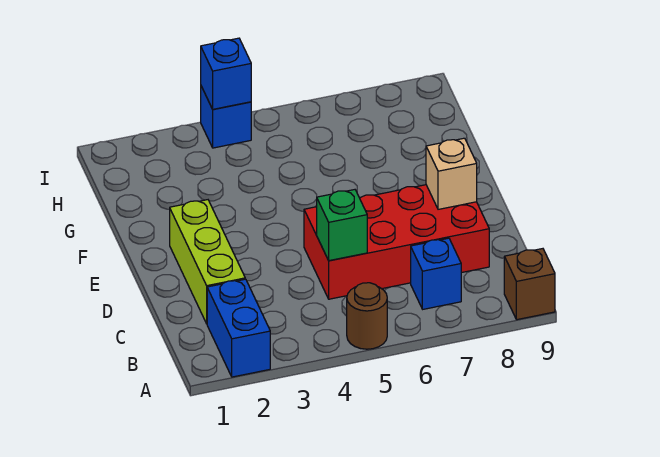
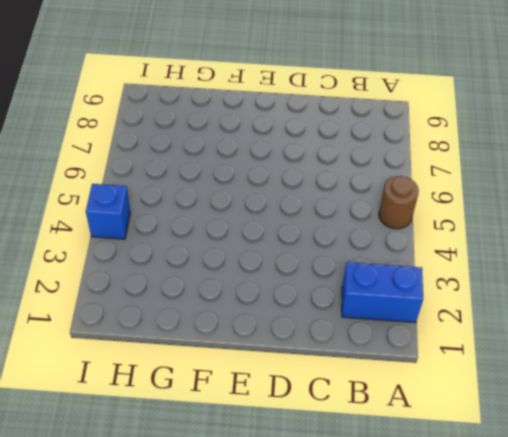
none -> brown brick A9 level 1
none -> blue brick B7 level 1

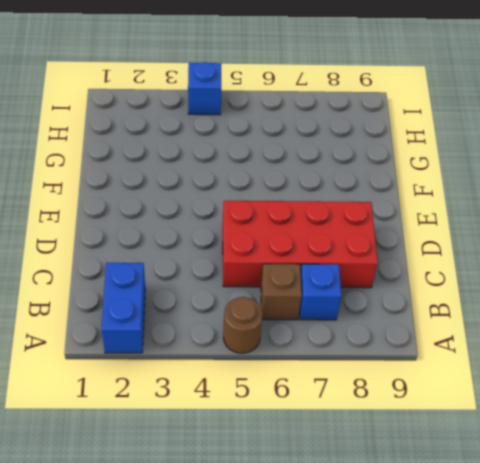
brown brick B6 level 1 -> brown brick A9 level 1
none -> lime brick C2:E2 level 1
none -> green brick C5 level 2

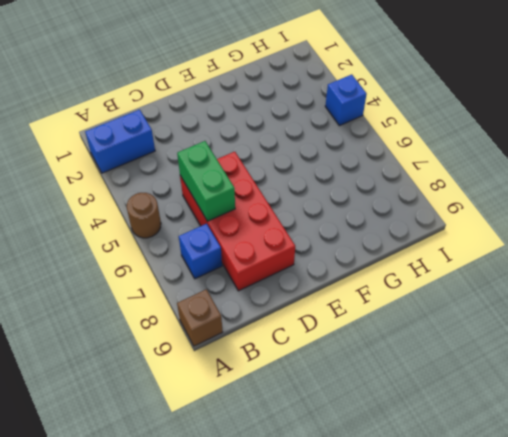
green brick C5:C6 level 2 -> green brick C5 level 2
none -> lime brick C2:E2 level 1
none -> tan brick D8 level 2

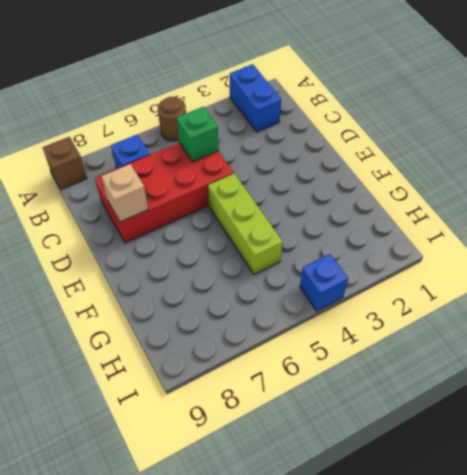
lime brick E5:G5 level 1 -> lime brick C2:E2 level 1
none -> blue brick I4 level 2

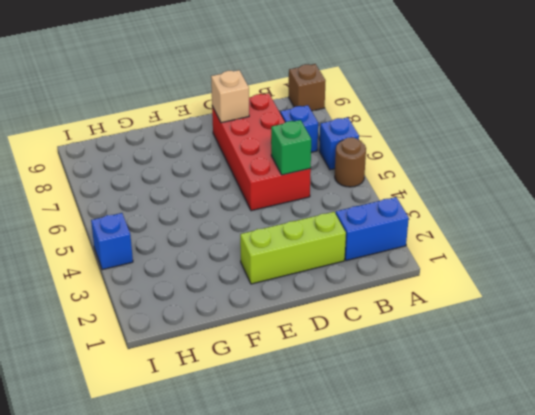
blue brick A6 level 1 -> blue brick I4 level 2

